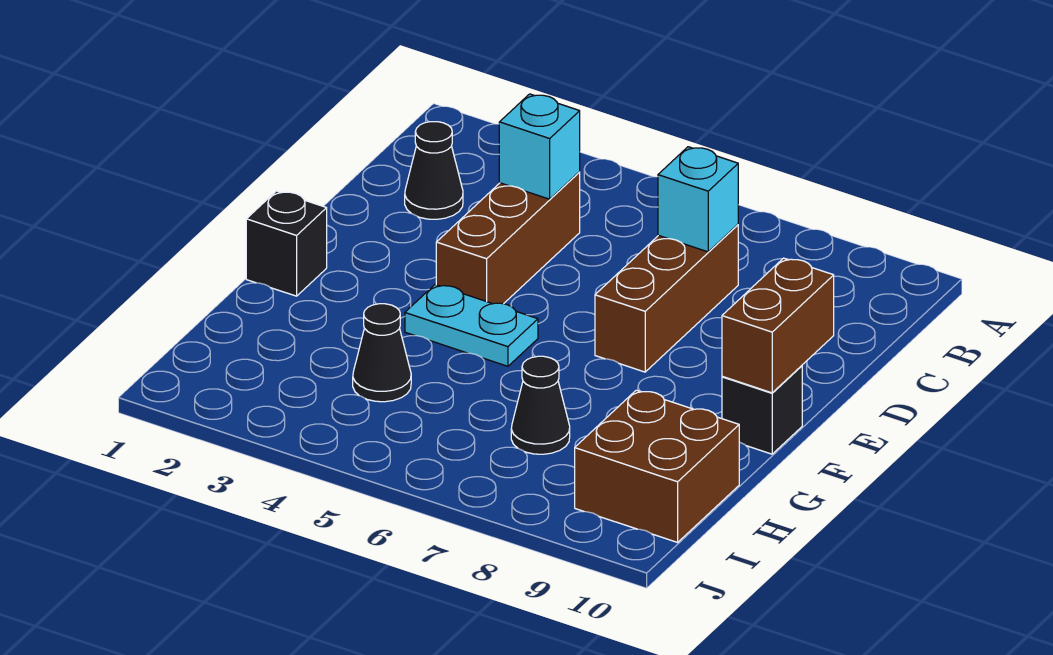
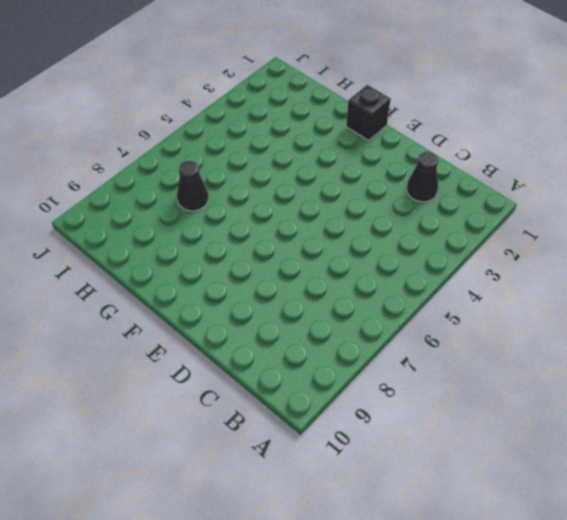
none -> brown brick C4:E4 level 1
none -> brown brick C7:E7 level 1
none -> cyan plate F4:F5 level 1

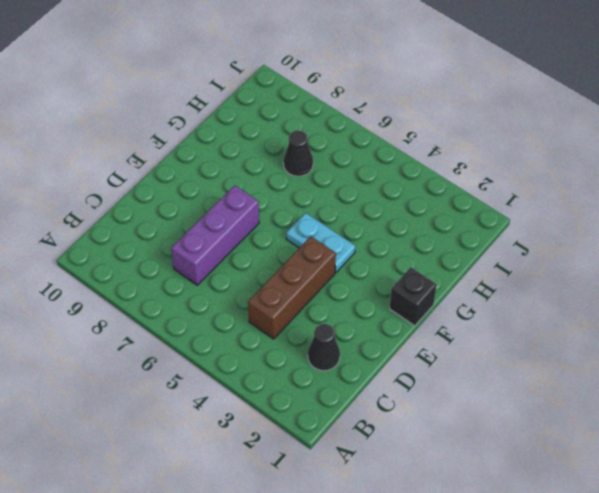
purple brick C7:E7 level 1 -> brown brick C7:E7 level 1
none -> black brick F10 level 1
none -> black cone H4 level 1
none -> brown brick H9:I10 level 1

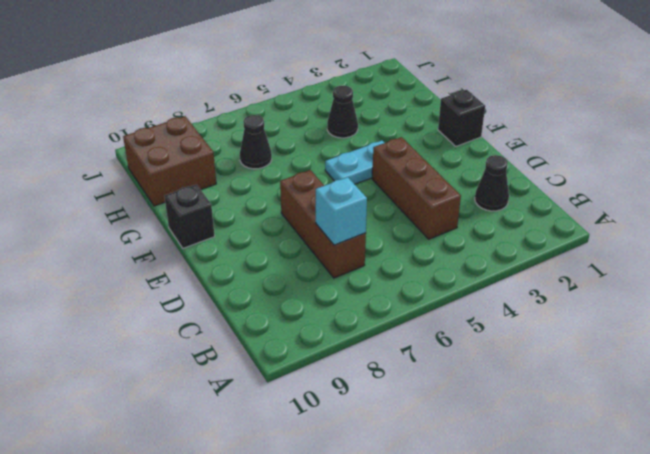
none -> cyan brick C4 level 2
none -> brown brick E10:F10 level 2

